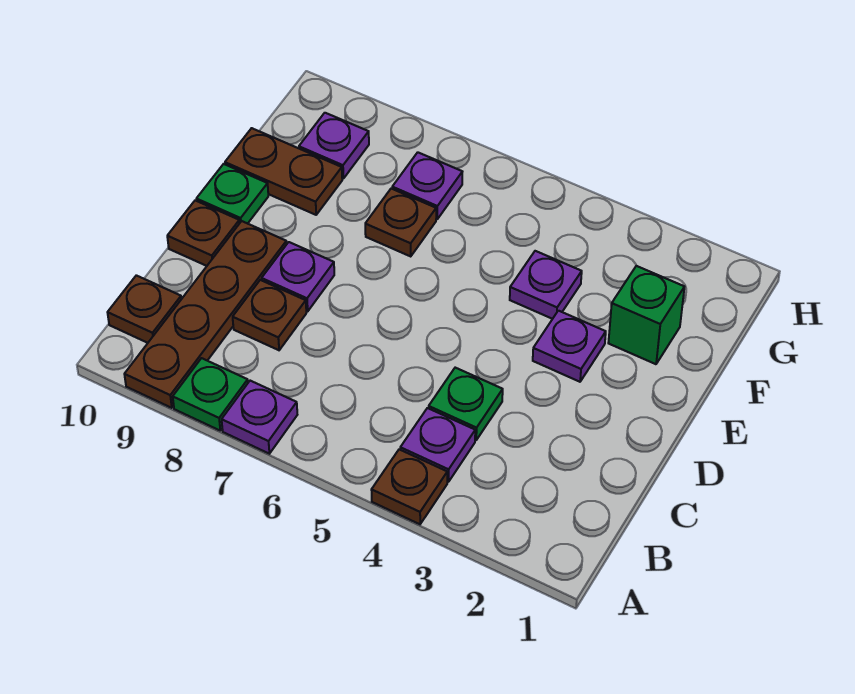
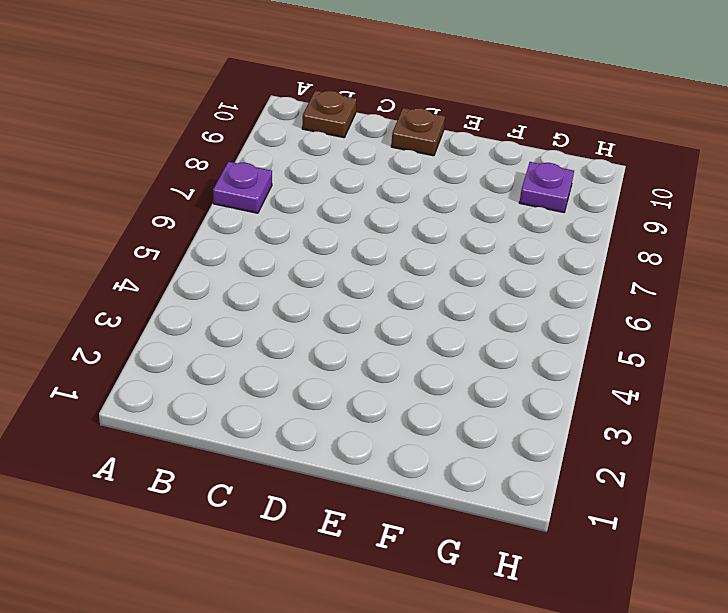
none -> brown plate A4 level 1
none -> green plate A8 level 1
none -> brown plate A9:D9 level 1

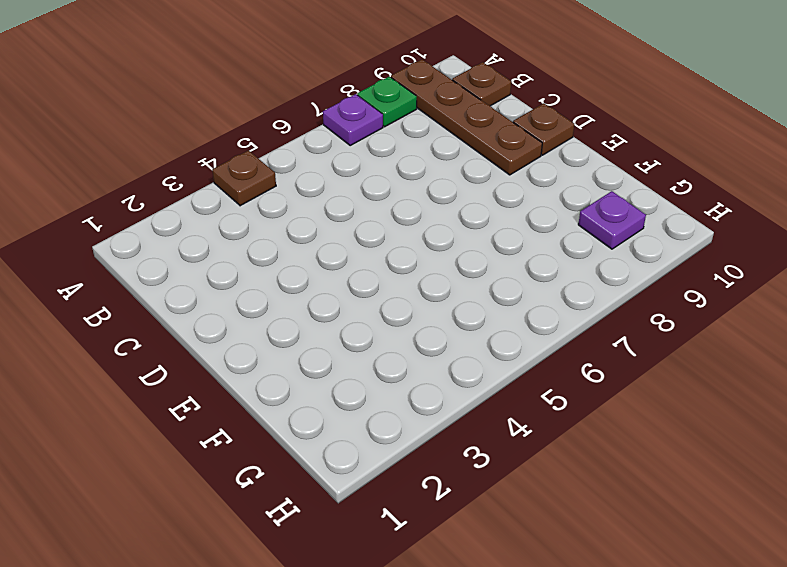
none -> purple plate B4 level 1
none -> green plate C4 level 1
none -> brown plate C8 level 1

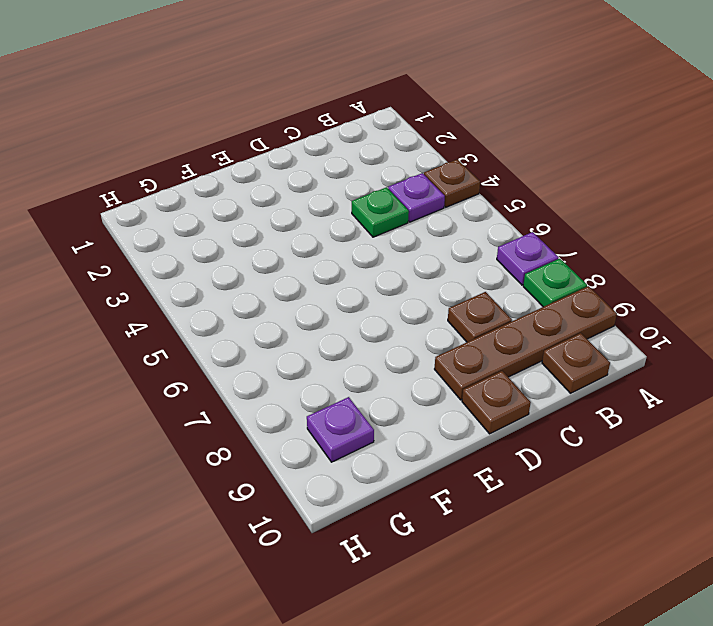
none -> purple plate D8 level 1
none -> purple plate E3 level 1
none -> green plate E10 level 1

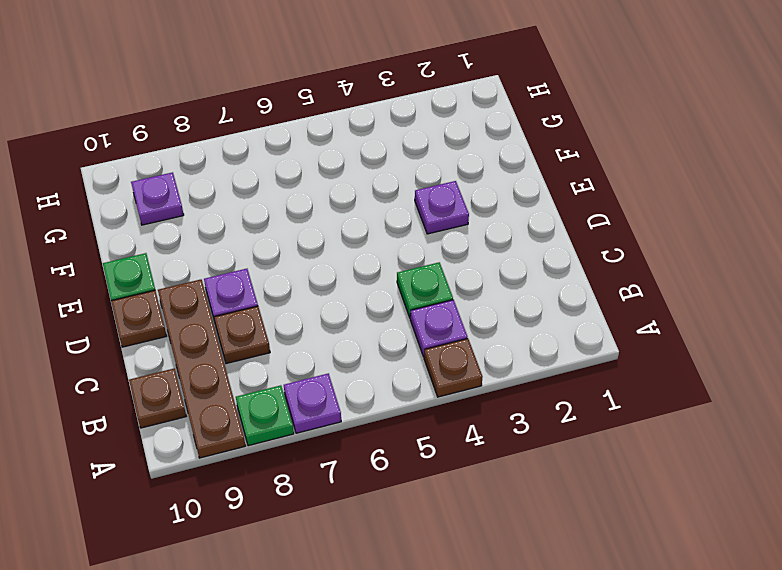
none -> green brick F2 level 1
none -> purple plate F4 level 1
none -> brown plate F7 level 1

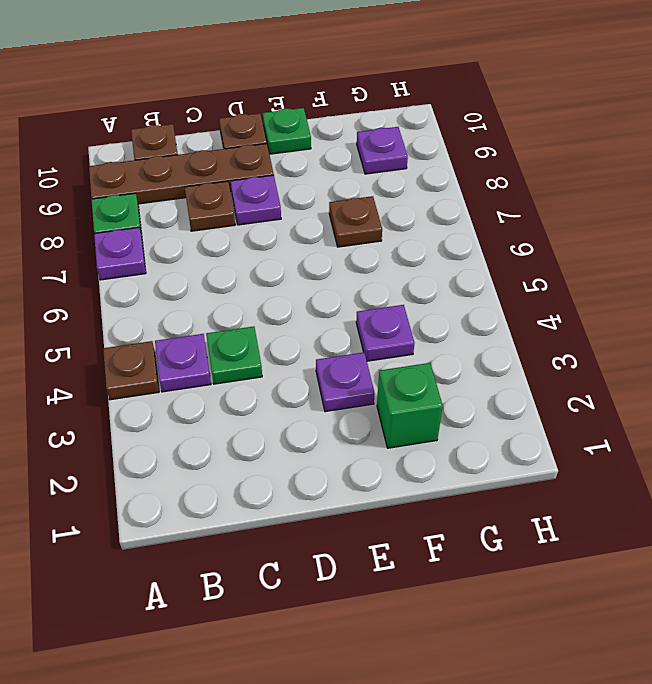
none -> brown plate F9:F10 level 1
none -> purple plate G7 level 1

